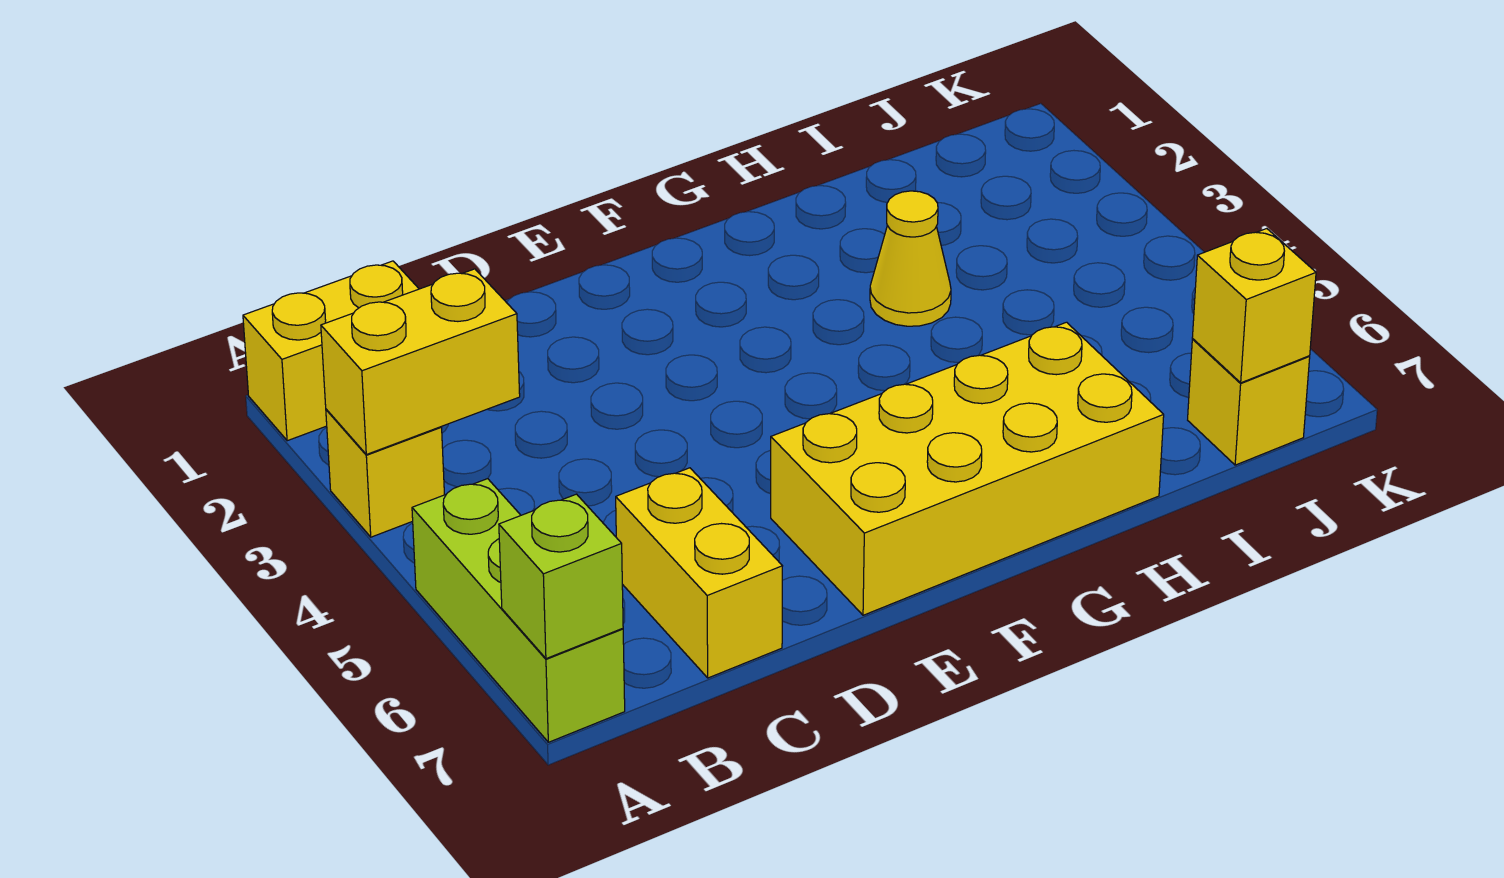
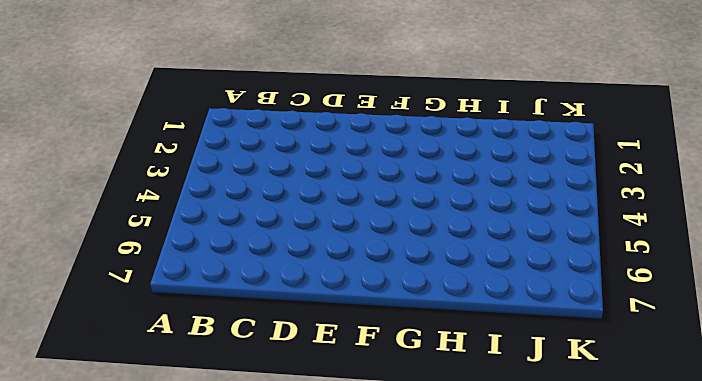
none -> yellow brick A1:B1 level 1
none -> yellow brick A3 level 1

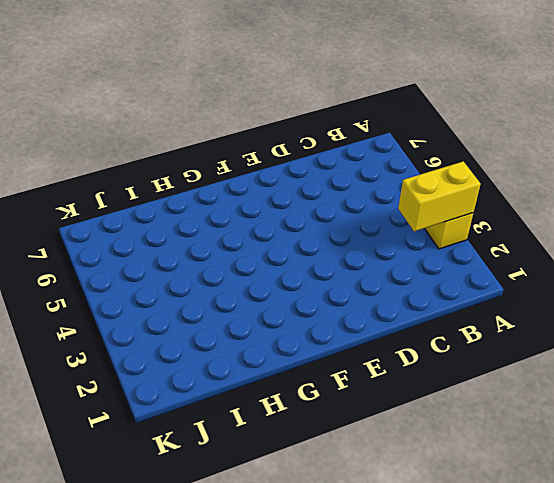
none -> yellow brick A1:B1 level 1
none -> lime brick A5:A7 level 1

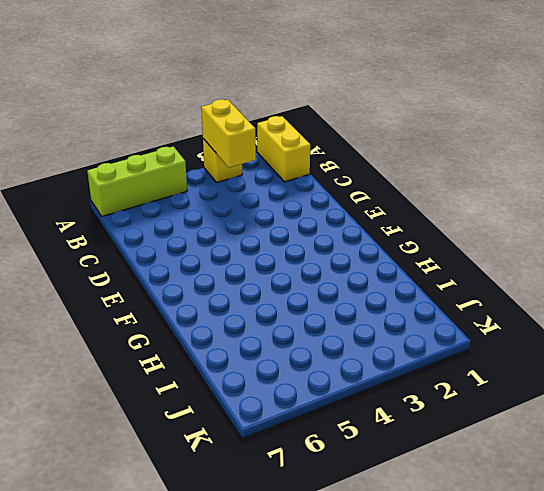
none -> yellow brick C6:C7 level 1
none -> yellow brick E6:H7 level 1

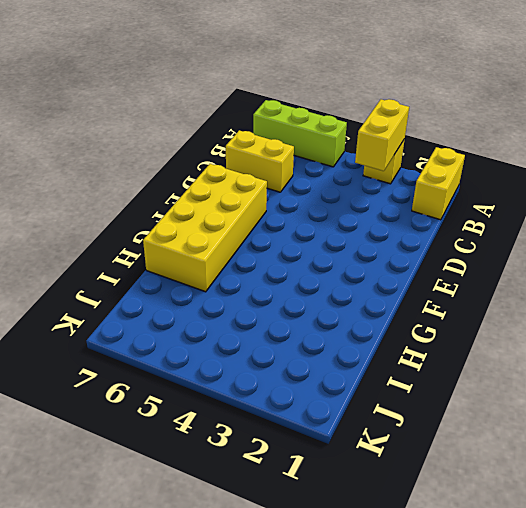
none -> yellow cone H3 level 1
none -> yellow brick J7 level 1

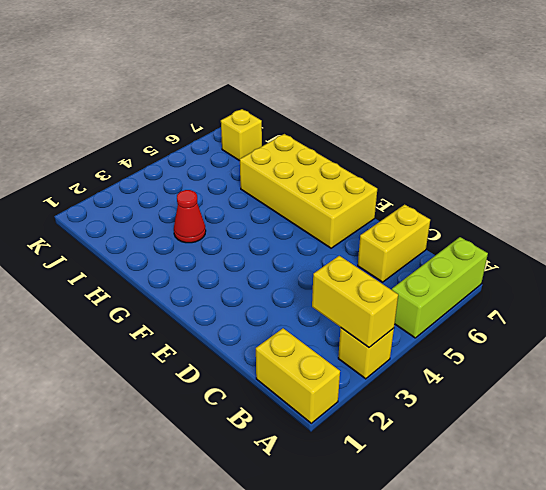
red cone H3 level 1 -> yellow cone H3 level 1
none -> lime brick A7 level 2
none -> yellow brick J7 level 2

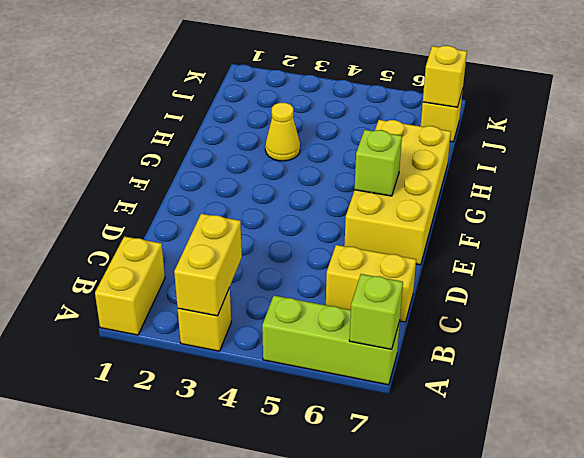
lime brick F6 level 2 -> none

